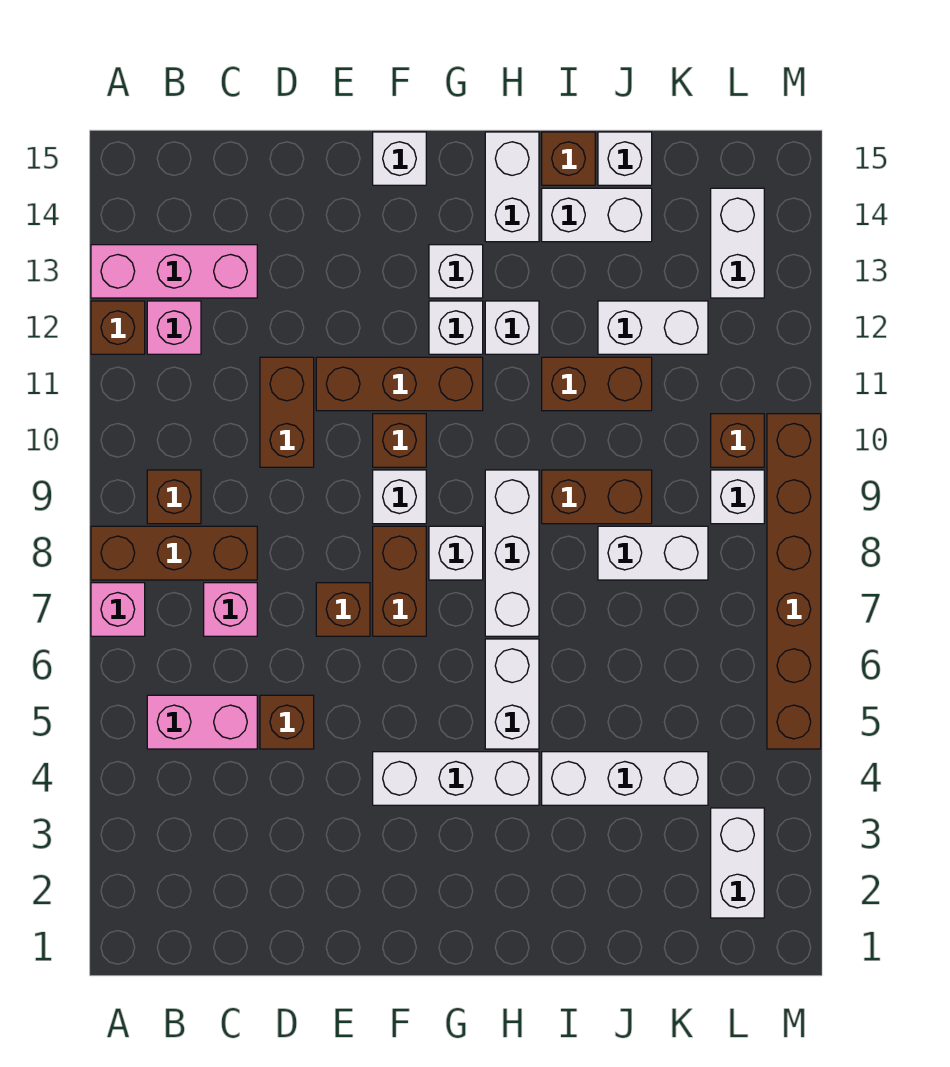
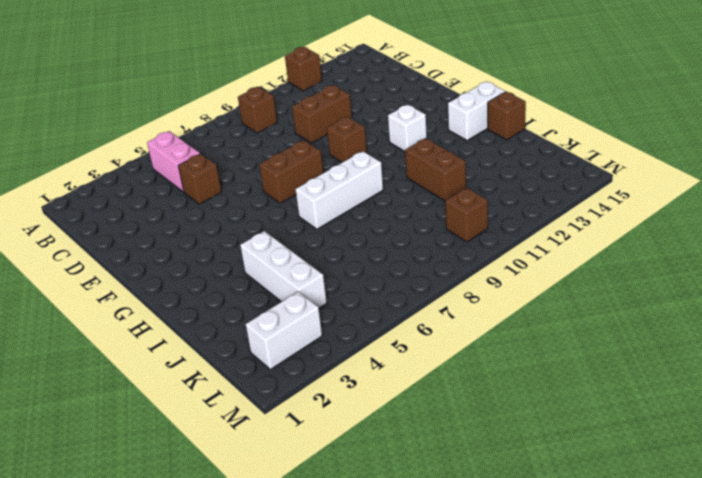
none -> pink brick A7 level 1
none -> brown brick A8:C8 level 1
none -> pink brick A13:C13 level 1
none -> pink brick B12 level 1

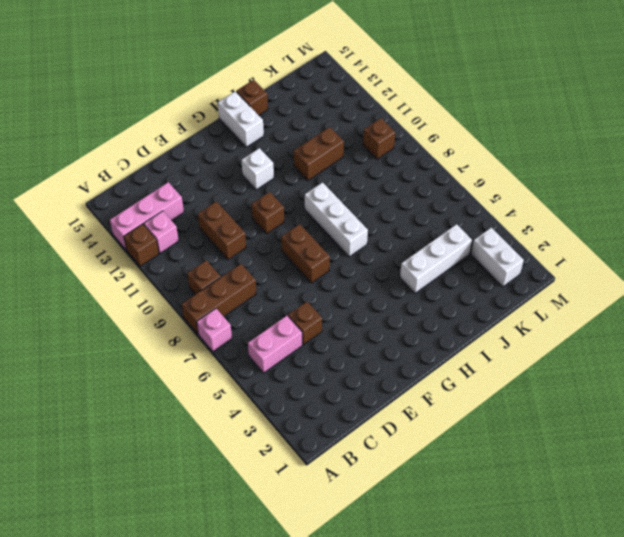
none -> pink brick C7 level 1
none -> brown brick E7 level 1
none -> brown brick E11:G11 level 1
none -> white brick F4:H4 level 1

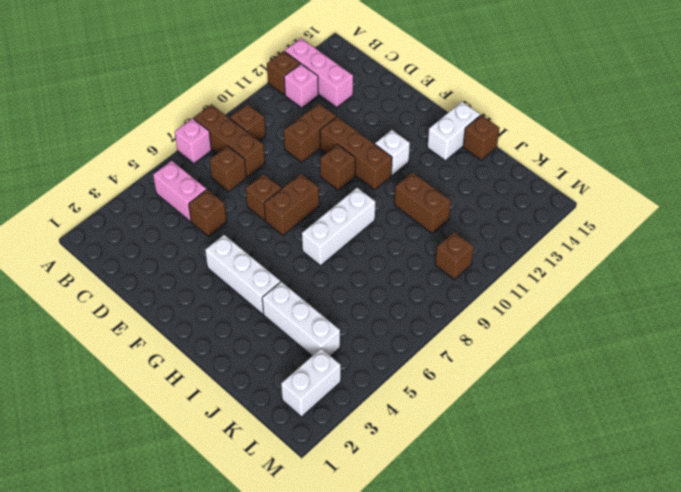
brown brick C7 level 1 -> pink brick C7 level 1
none -> white brick F9 level 1
none -> white brick F15 level 1
none -> white brick G8 level 1
none -> white brick G13 level 1

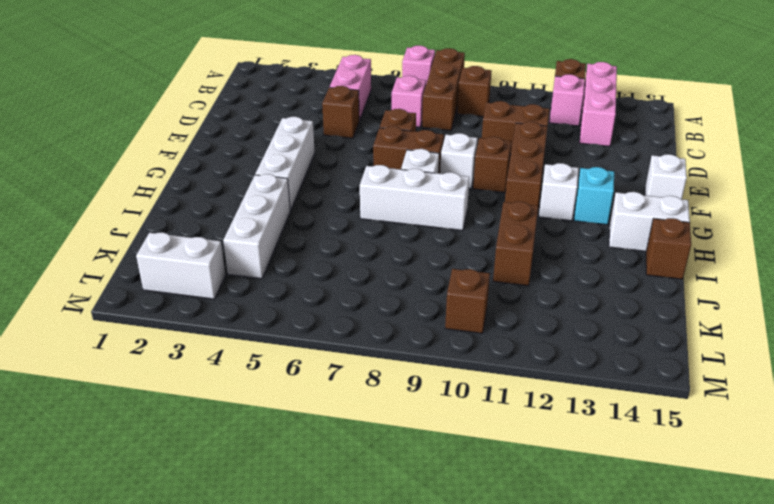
cyan brick G13 level 1 -> white brick G13 level 1
none -> white brick H5:H6 level 1
none -> white brick H12 level 1
none -> brown brick I9:J9 level 1
none -> white brick I14:J14 level 1

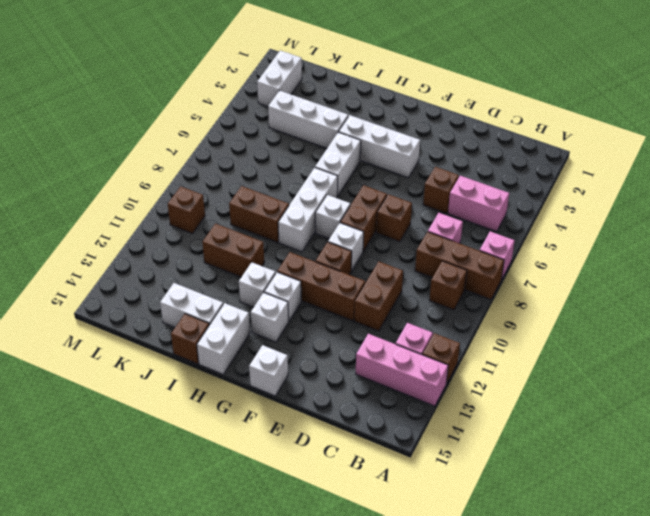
none -> white brick J8:K8 level 1
none -> white brick J12:K12 level 1
none -> white brick J15 level 1
none -> white brick L9 level 1

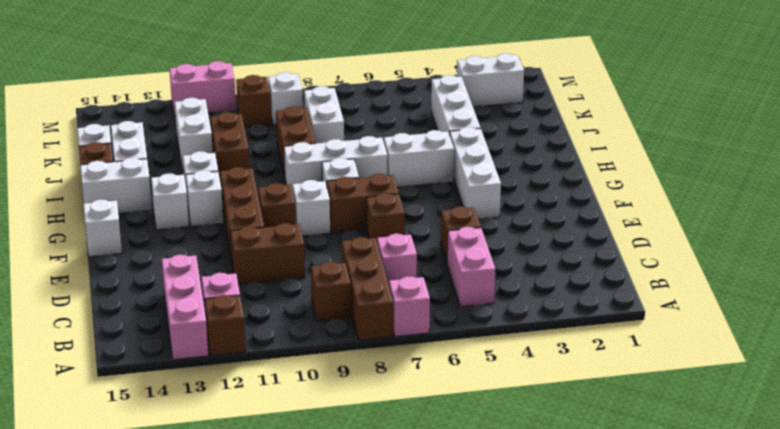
pink brick M11:M12 level 1 -> none
none -> white brick L13:L14 level 1
none -> brown brick M5:M10 level 1

